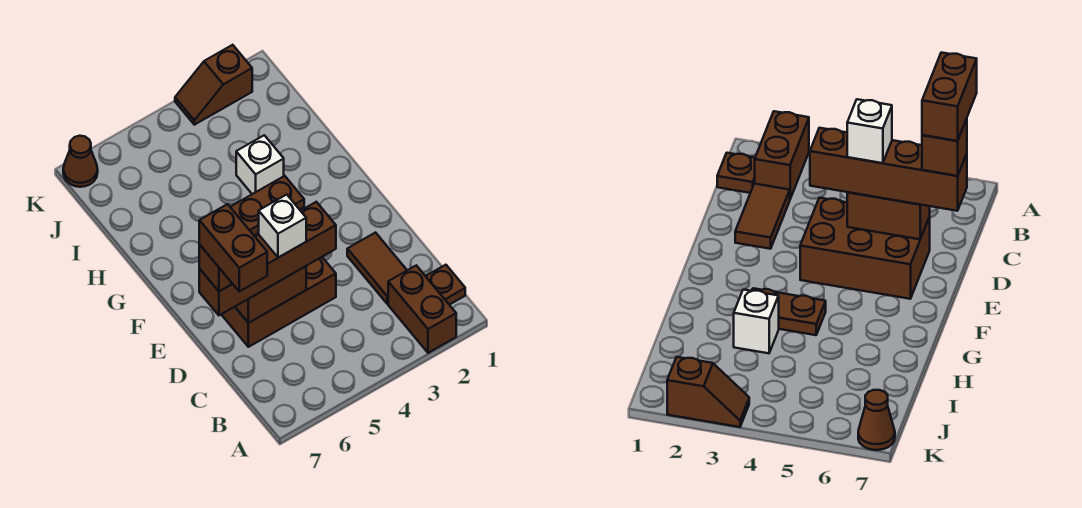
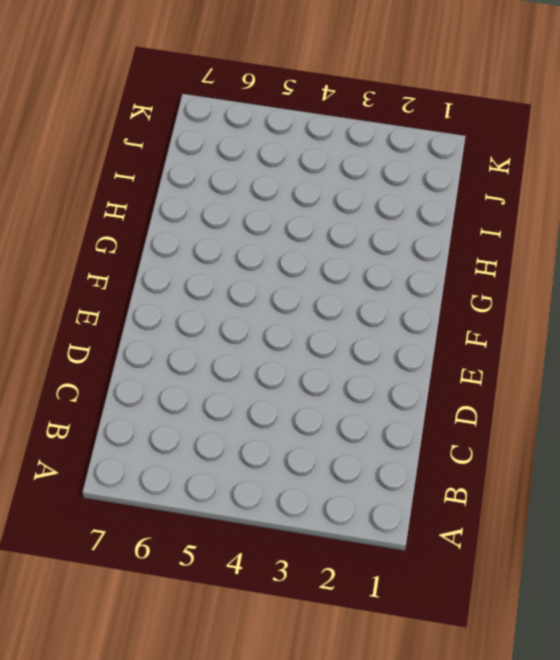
none -> brown brick A2:B2 level 1
none -> brown plate B1 level 1
none -> brown tile C2:D2 level 1

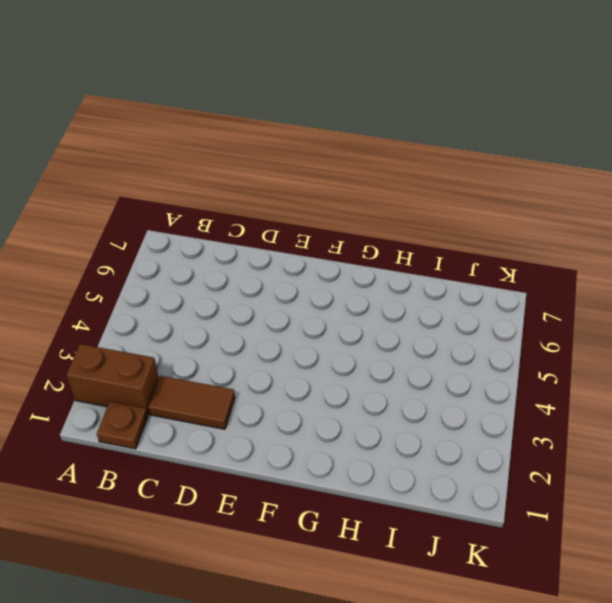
none -> brown brick D4:E6 level 1
none -> brown plate G3:G4 level 1
none -> white brick H3 level 1

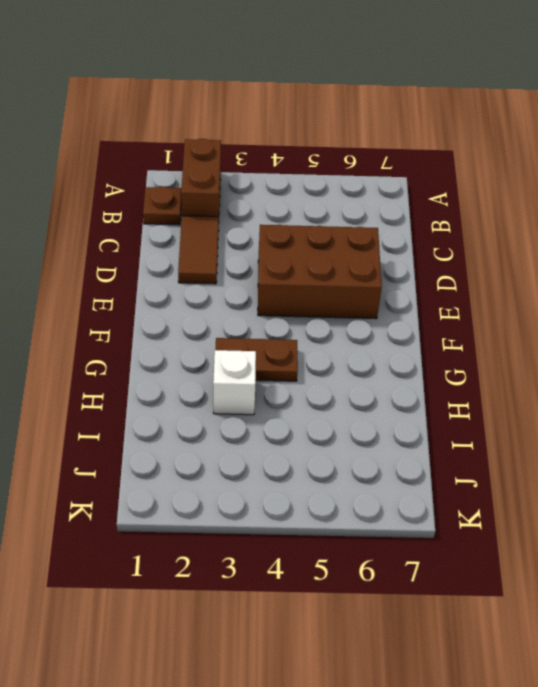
none -> brown slope K2:K3 level 1 top 2
none -> brown cone K7 level 1
none -> brown brick D5:D6 level 2

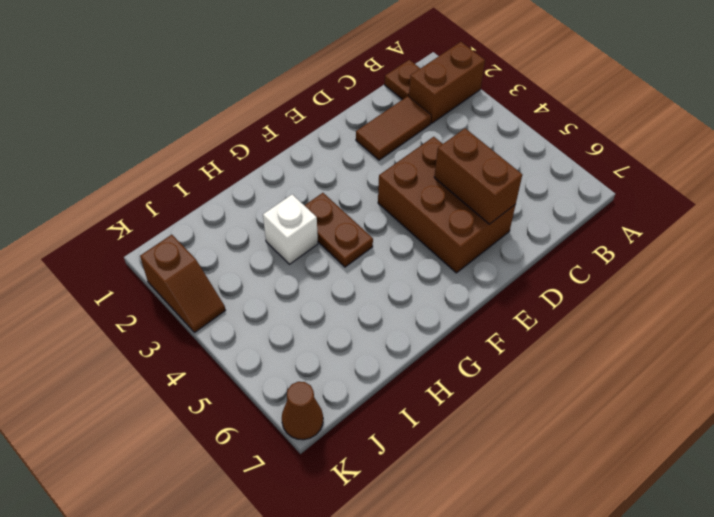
none -> brown brick D4:D7 level 3
none -> white brick D5 level 4
none -> brown brick D7 level 4

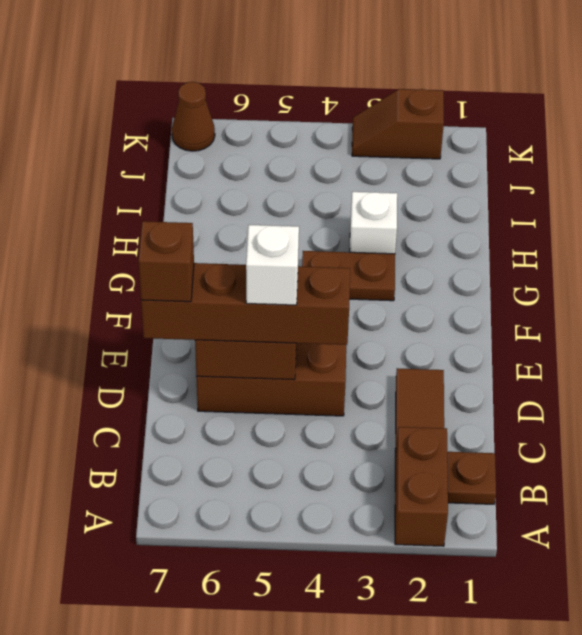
none -> brown brick C7:D7 level 5

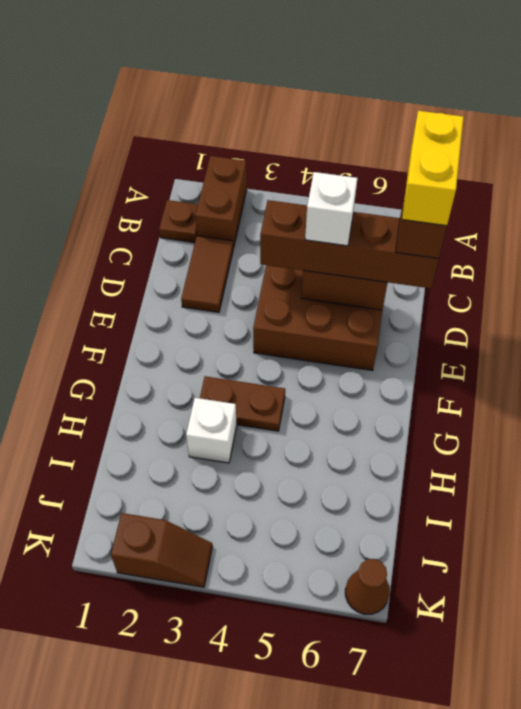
yellow brick C7:D7 level 5 -> brown brick C7:D7 level 5

